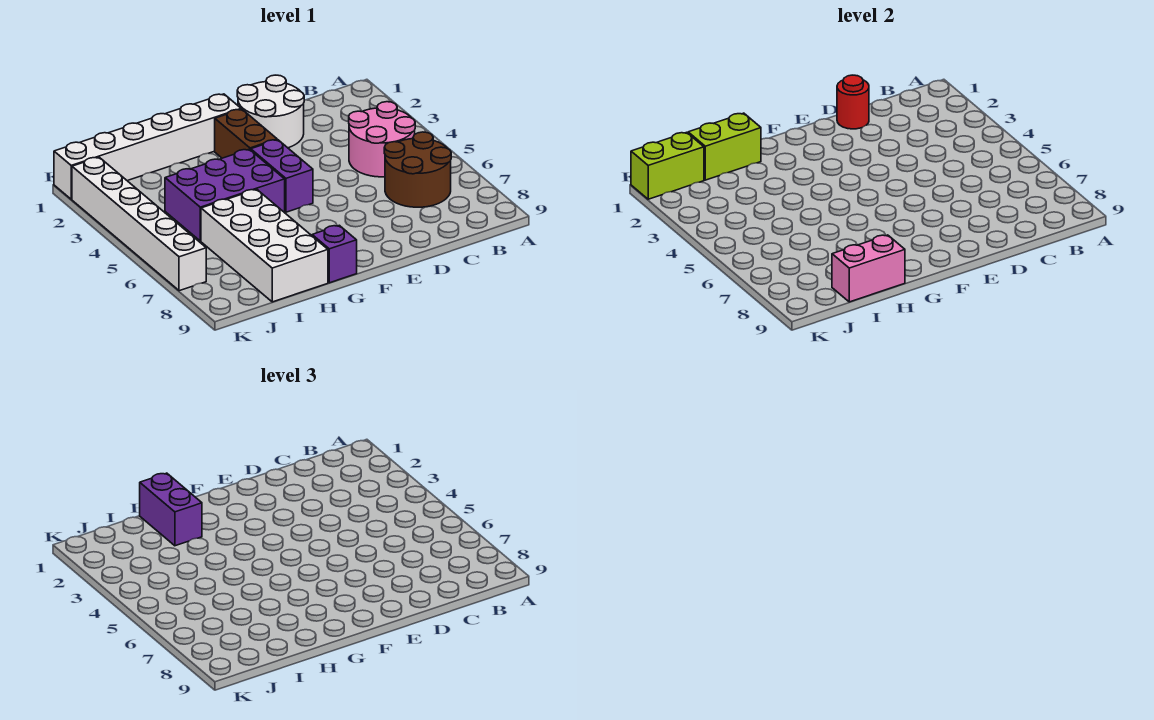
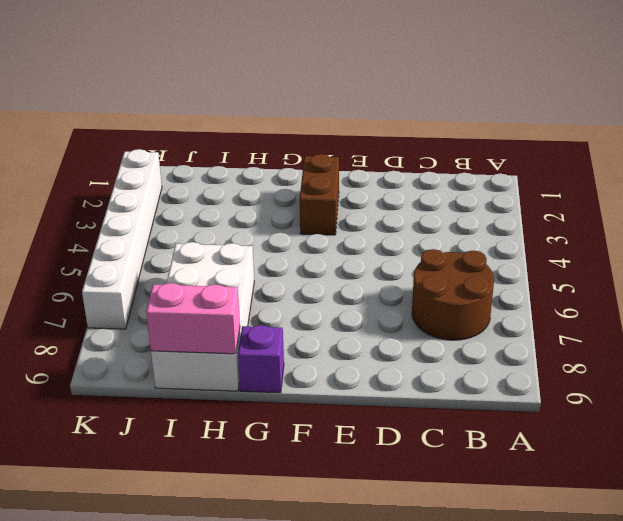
none -> pink round brick B4:C5 level 1
none -> white round brick D1:E2 level 1
none -> white brick F1:K1 level 1

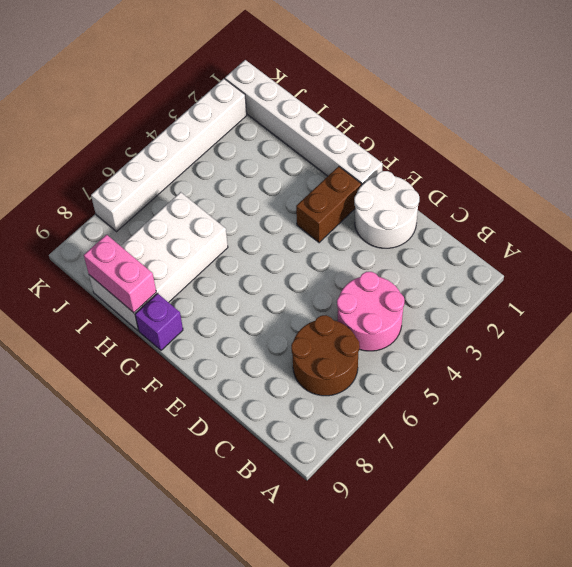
none -> purple brick F4:F5 level 1
none -> purple brick G4:I5 level 1
none -> red round brick D1 level 2

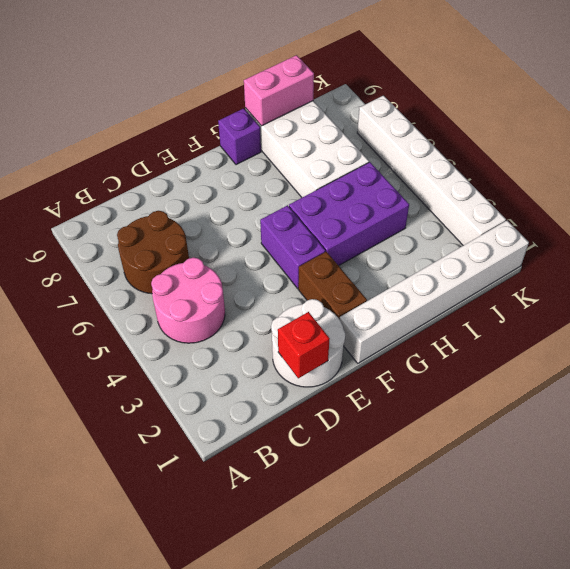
red brick D1 level 2 -> red round brick D1 level 2
none -> lime brick H1:I1 level 2
none -> lime brick J1:K1 level 2
none -> purple brick H1:H2 level 3

